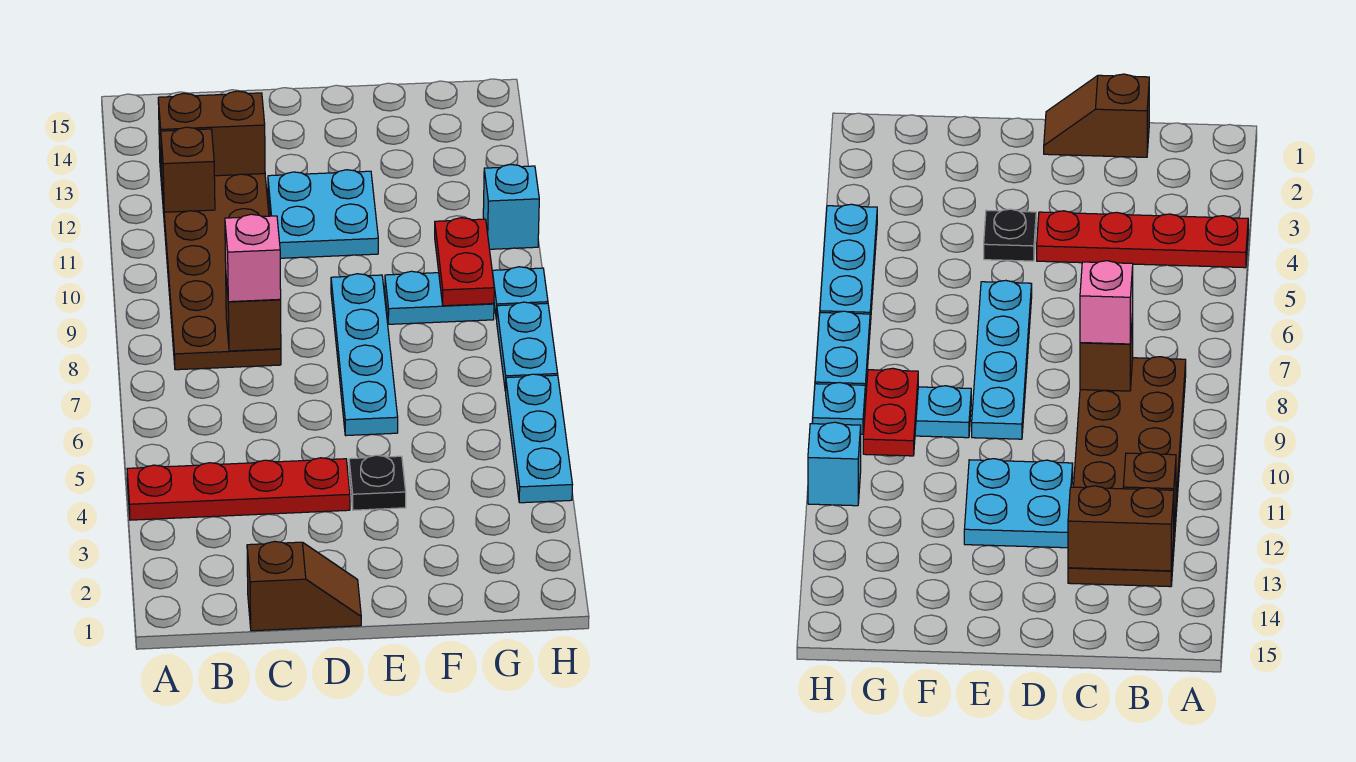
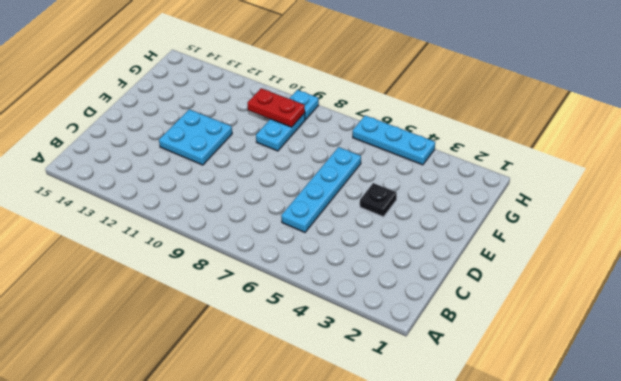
cyan plate C6:F6 level 1 -> cyan plate E6:E9 level 1
none -> red plate A4:D4 level 1
none -> brown plate B8:C13 level 1
none -> brown slope C1:D1 level 1 top C

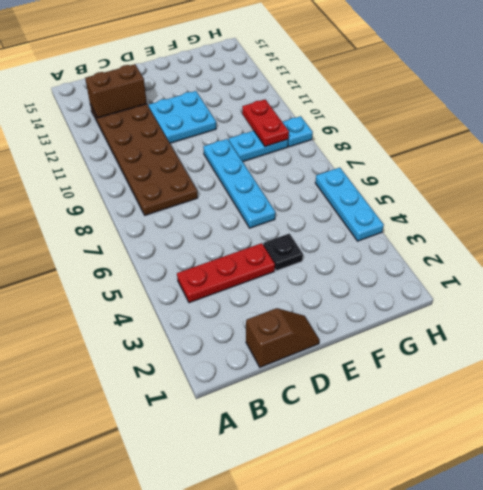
red plate B4:D4 level 1 -> red plate A4:D4 level 1
none -> cyan plate H7:H8 level 1
none -> cyan brick H11 level 1
none -> brown brick B12 level 2

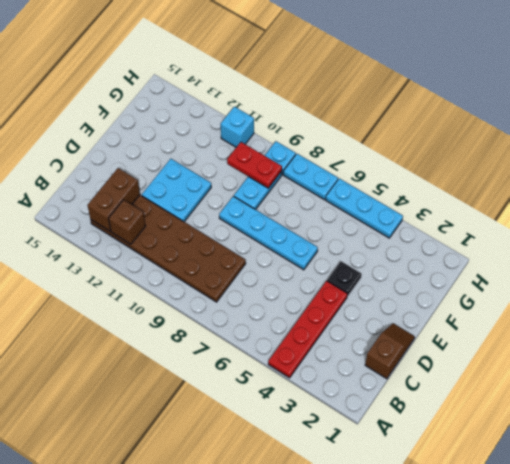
none -> brown brick C8 level 2
none -> pink brick C8 level 3

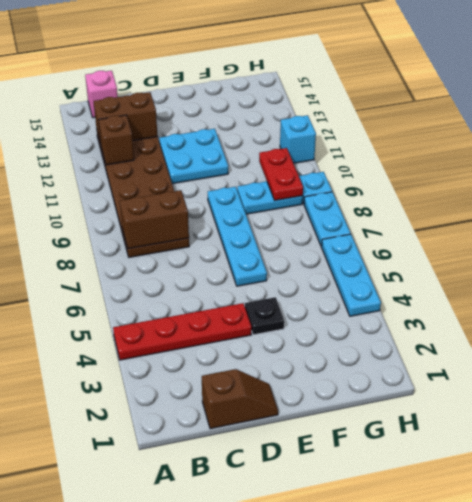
brown brick B8:C8 level 2 -> brown brick C8 level 2
pink brick B15 level 1 -> pink brick C8 level 3

